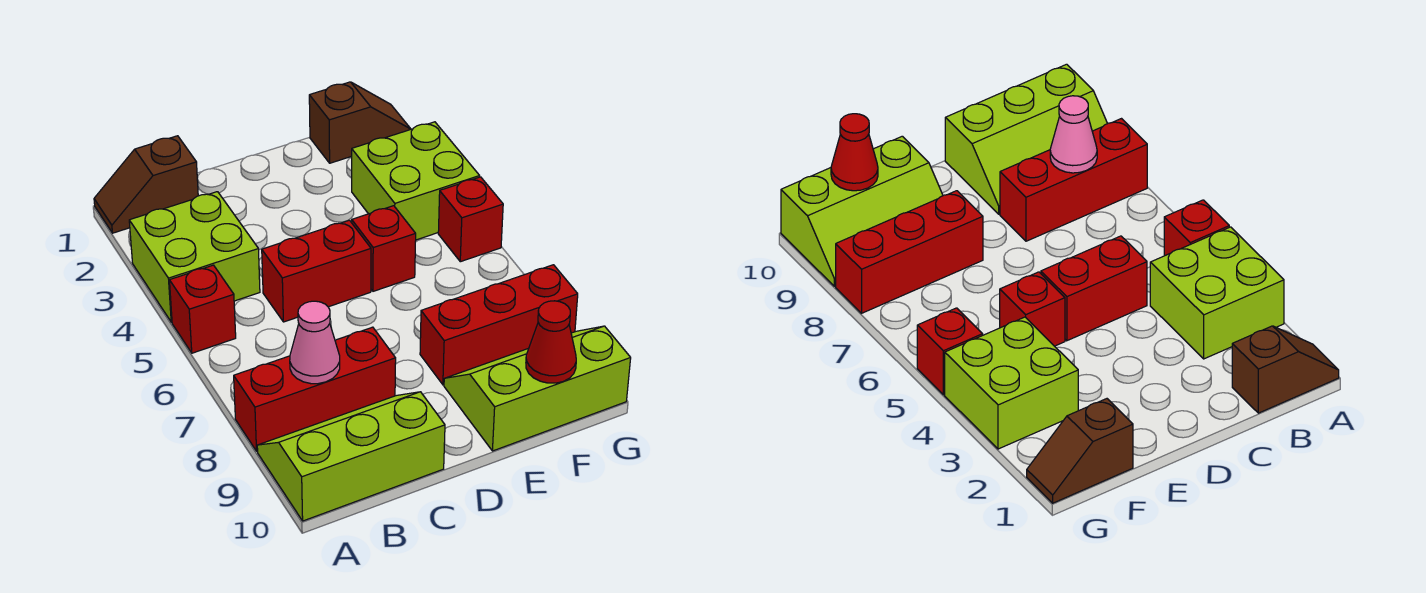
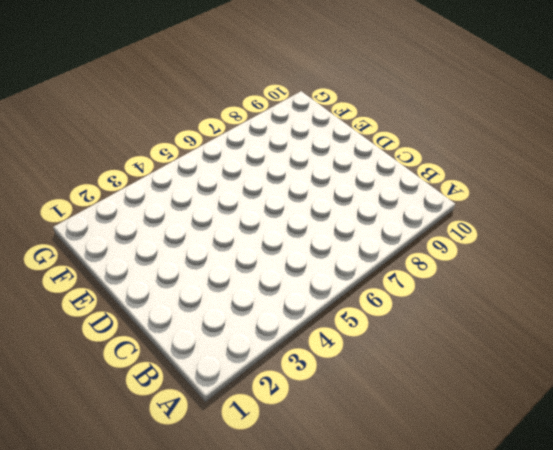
none -> brown slope A1:B1 level 1 top B
none -> lime brick A3:B4 level 1
none -> red brick A5 level 1

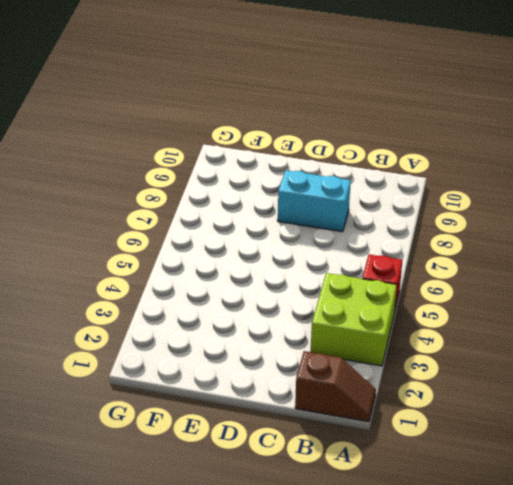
cyan brick C8:D8 level 1 -> red brick A8:C8 level 1
none -> lime slope A9:C10 level 1 top 10
none -> red brick C5:D5 level 1
none -> red brick E5 level 1

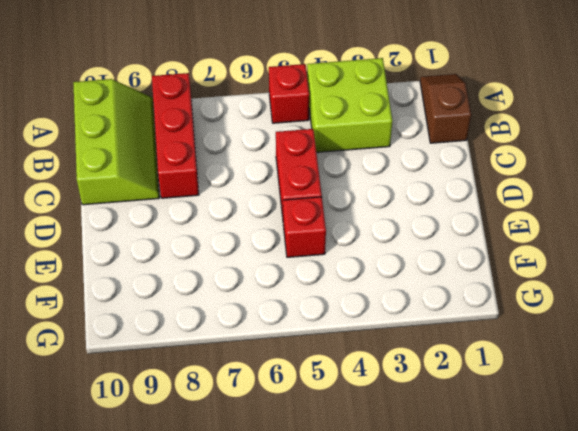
none -> red brick E8:G8 level 1
none -> lime slope E9:G10 level 1 top 10
none -> brown slope F1:G1 level 1 top F

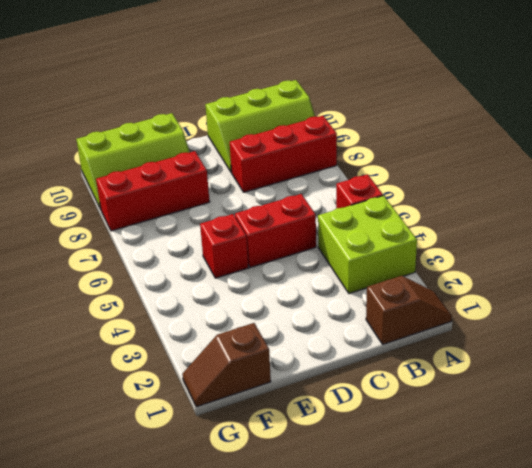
none -> lime brick F3:G4 level 1
none -> red brick G5 level 1
none -> pink cone B8 level 2

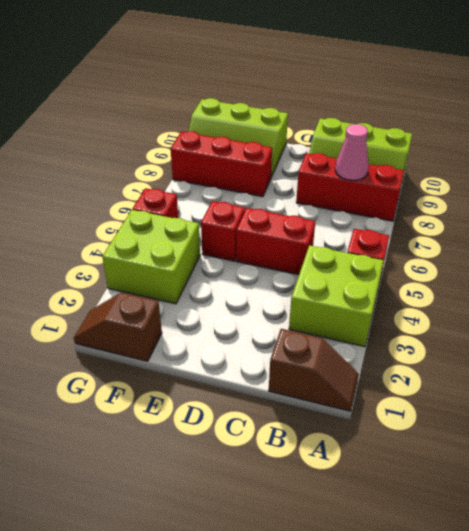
none -> red cone F10 level 2

